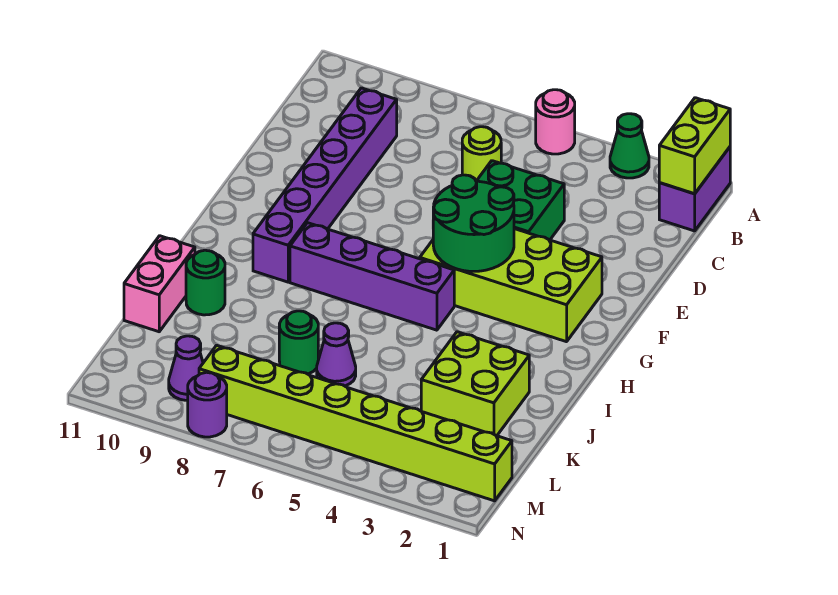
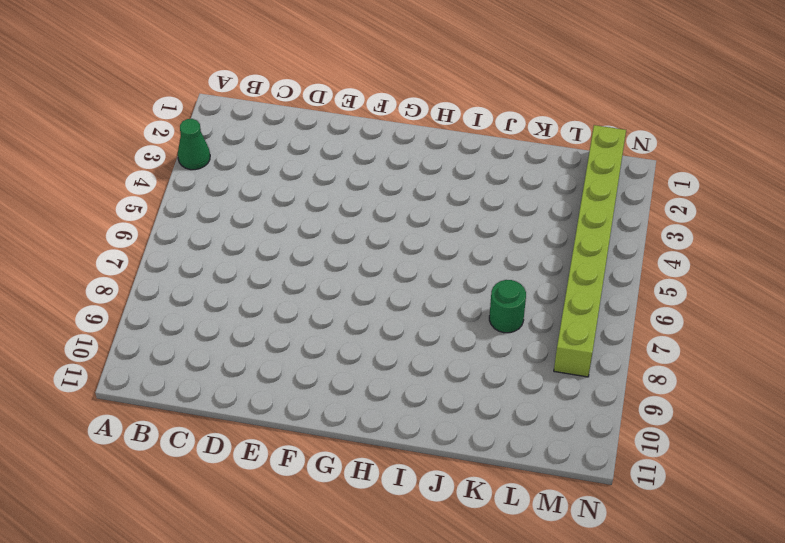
none -> purple brick A1:B1 level 1
none -> pink round brick A5 level 1
none -> lime round brick C6 level 1

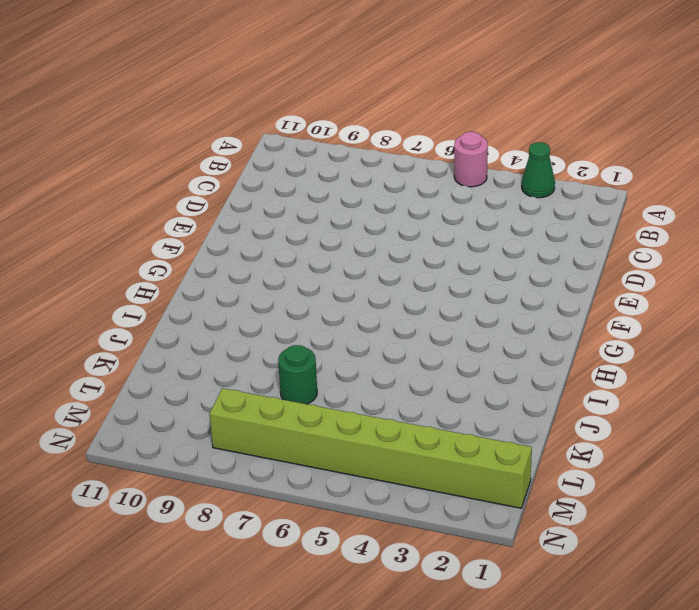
none -> purple brick A1:B1 level 1
none -> lime round brick C6 level 1
none -> purple brick C9:H9 level 1

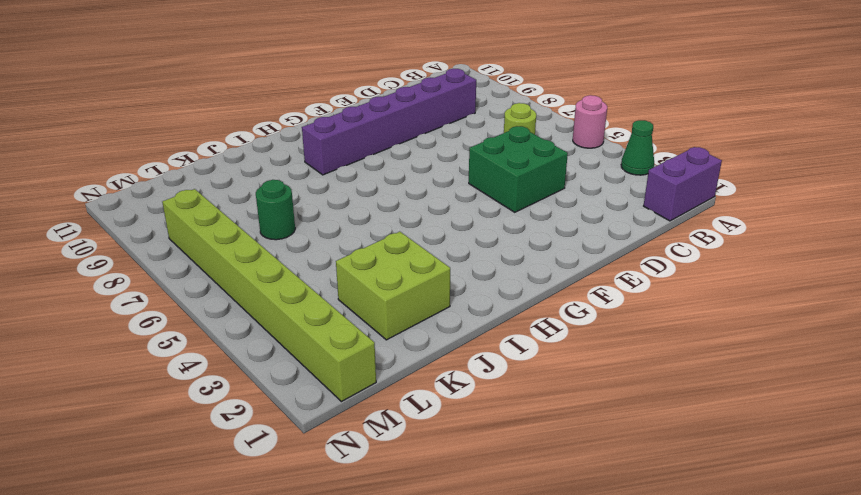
none -> lime brick F2:G5 level 1
none -> purple brick H5:H8 level 1
none -> green round brick J10 level 1

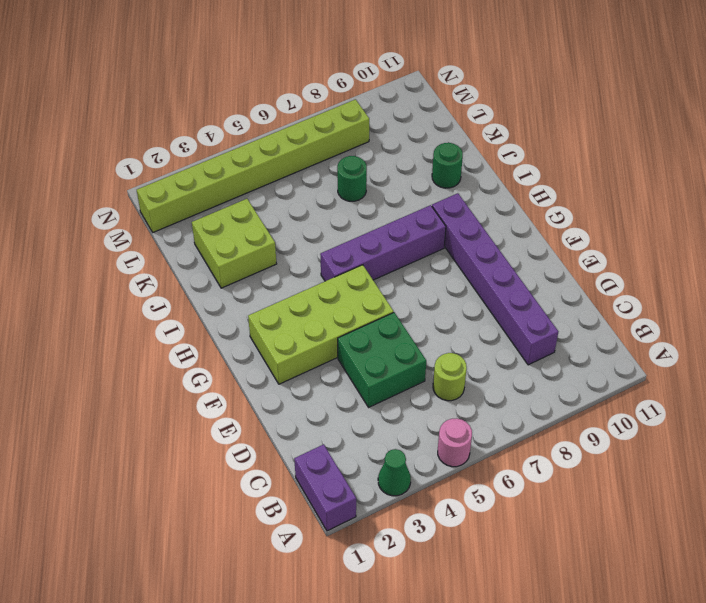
none -> pink brick J11:K11 level 1
none -> purple cone K6 level 1
none -> purple cone M9 level 1

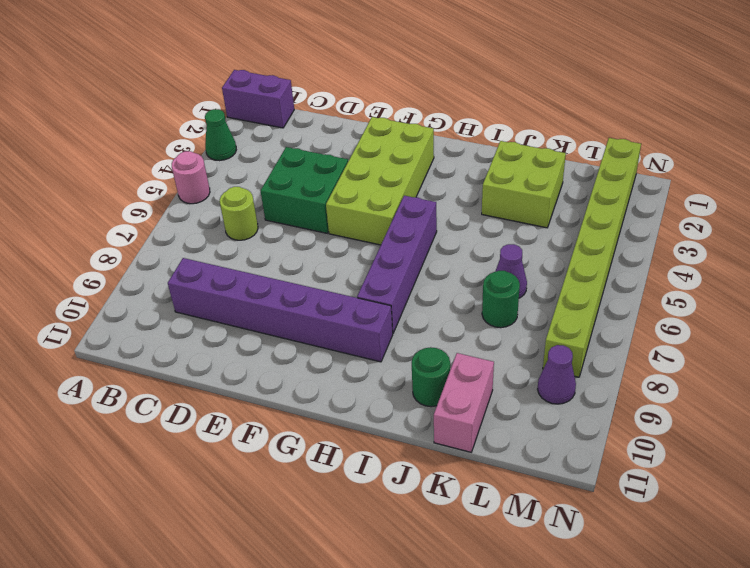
pink brick K10:K11 level 1 -> pink brick J11:K11 level 1
none -> purple round brick N8 level 1
none -> lime brick A1:B1 level 2
none -> green round brick F4:G5 level 2

